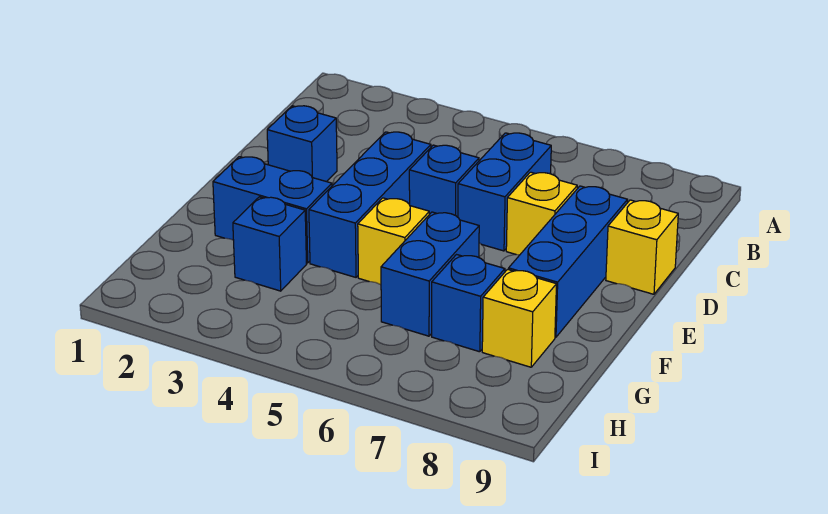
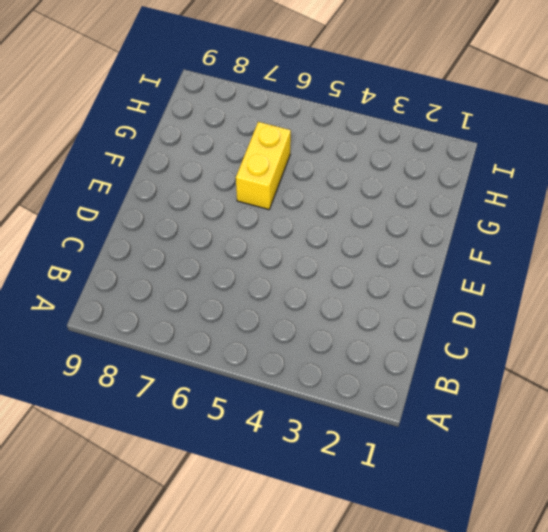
yellow brick F6:G6 level 1 -> blue brick F6:G6 level 1
none -> blue brick C6:D6 level 1
none -> blue brick D2 level 1
none -> blue brick D4:F4 level 1

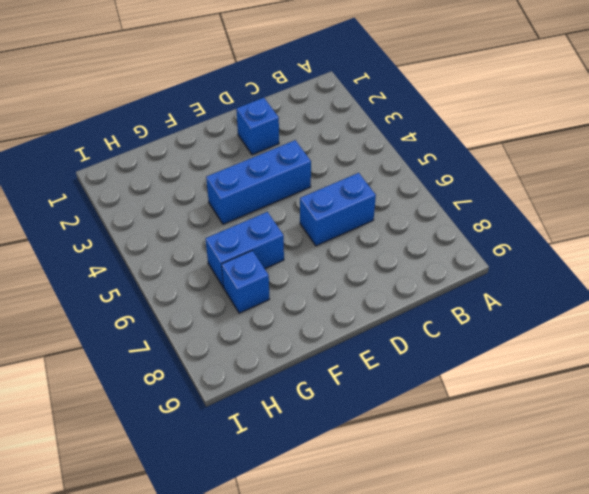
none -> blue brick D5 level 1
none -> yellow brick D7 level 1
none -> blue brick D8:F8 level 1

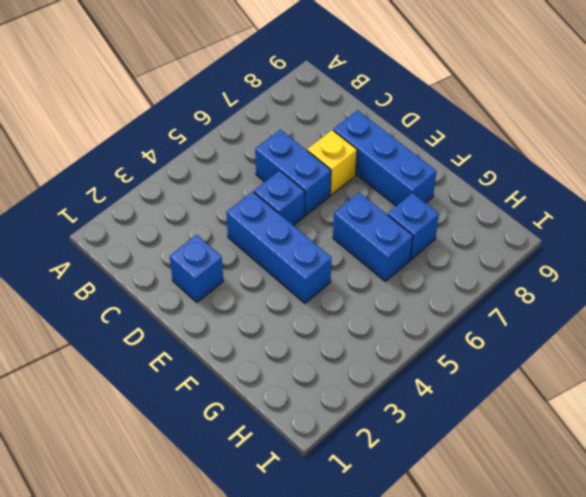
none -> yellow brick D9 level 1
none -> blue brick F2:F3 level 1
none -> yellow brick F5 level 1

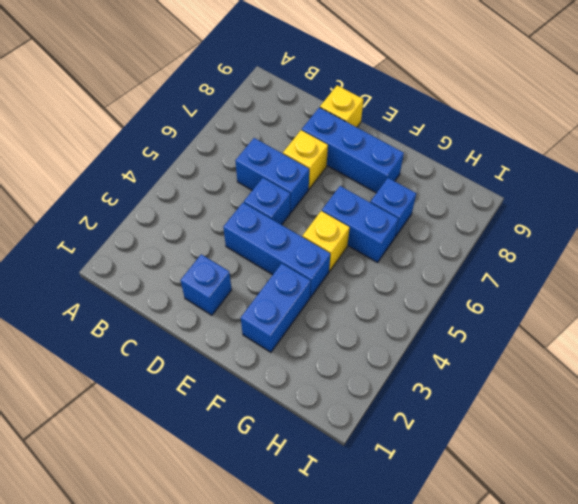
none -> blue brick G3 level 1
none -> yellow brick G8 level 1

